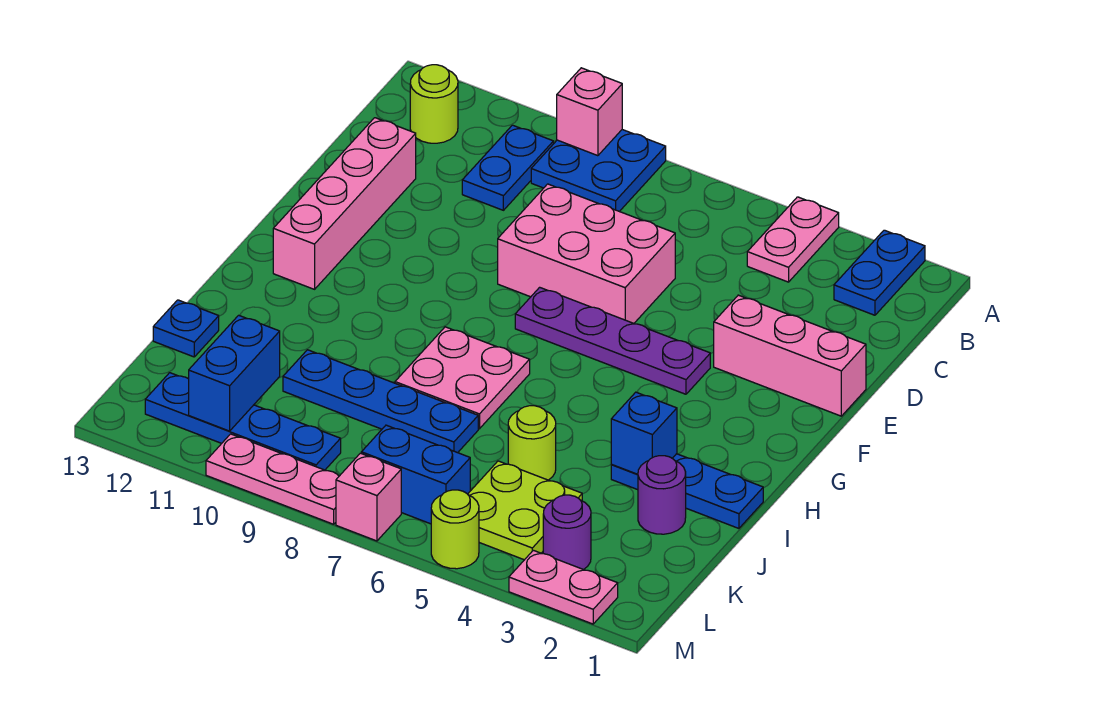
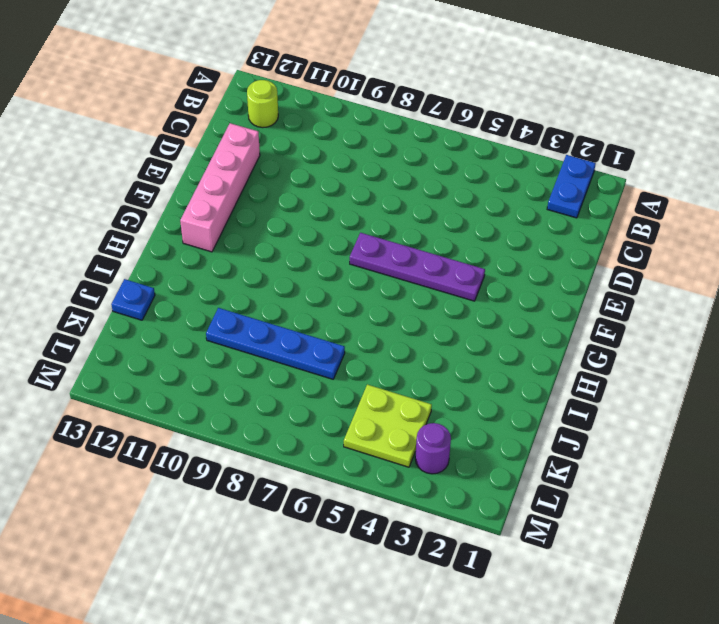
none -> pink plate A4:B4 level 1
none -> blue plate A8:B9 level 1
none -> blue plate B10:C10 level 1

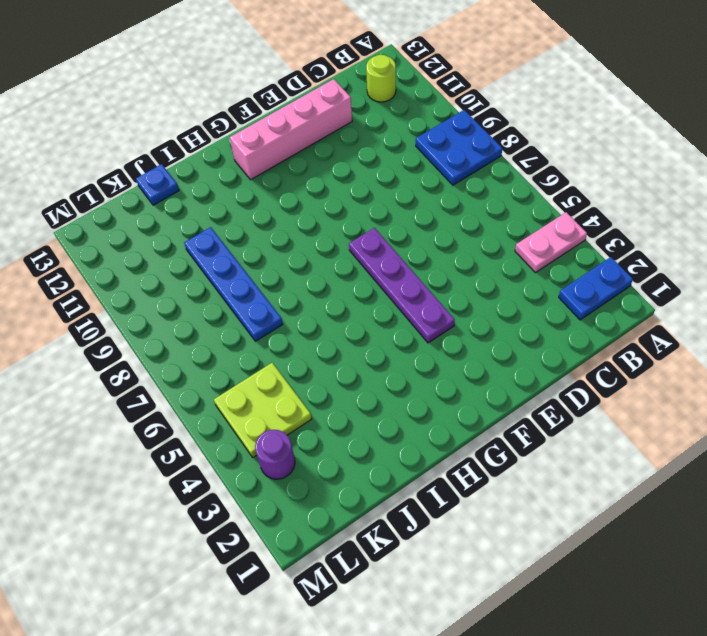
none -> blue plate B10:C10 level 1
none -> pink brick D6:E8 level 1
none -> pink brick E1:E3 level 1

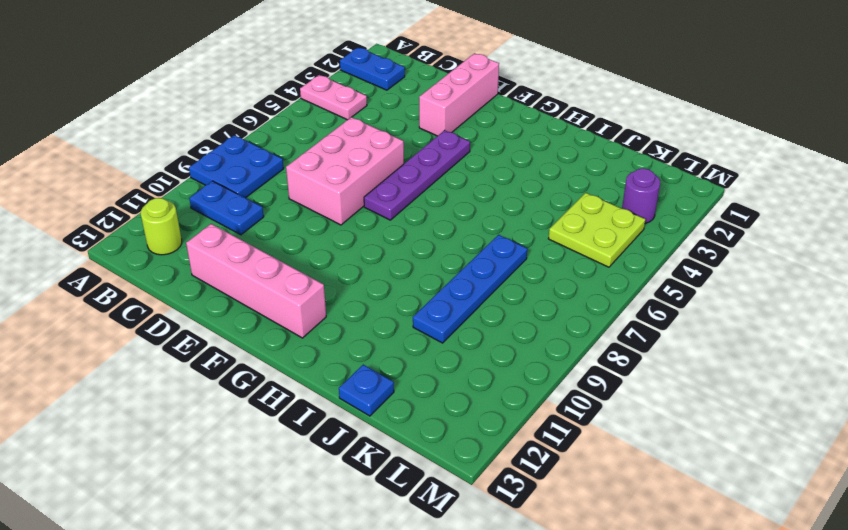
none -> pink plate H7:I8 level 1
none -> blue plate I1:I3 level 1
none -> purple round brick J2 level 1

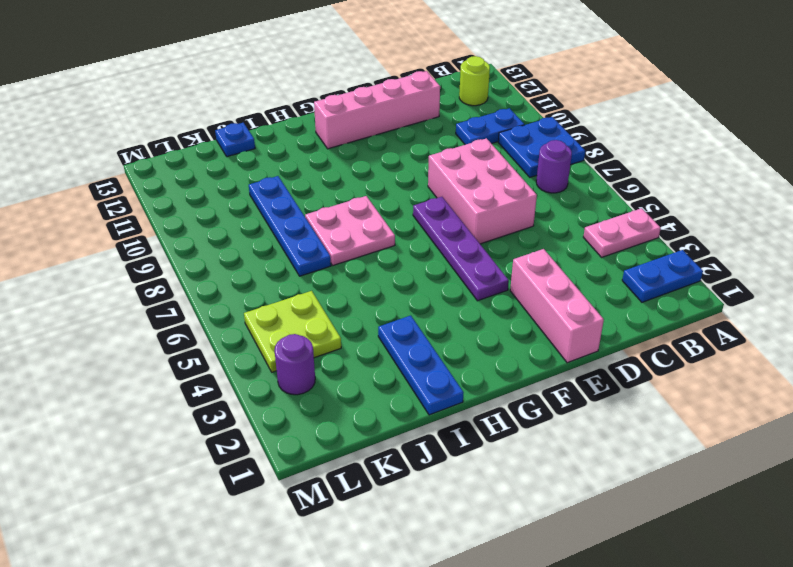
purple round brick B7 level 1 -> purple round brick J2 level 1
none -> lime round brick J5 level 1
none -> blue brick L6:L7 level 1
none -> blue plate L9:L12 level 1

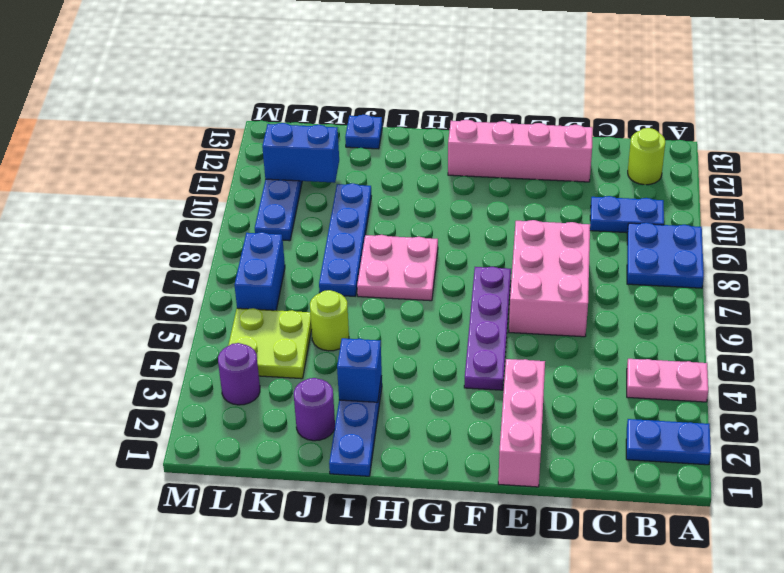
none -> pink plate M2:M3 level 1
none -> lime round brick M5 level 1
none -> pink brick M7 level 1

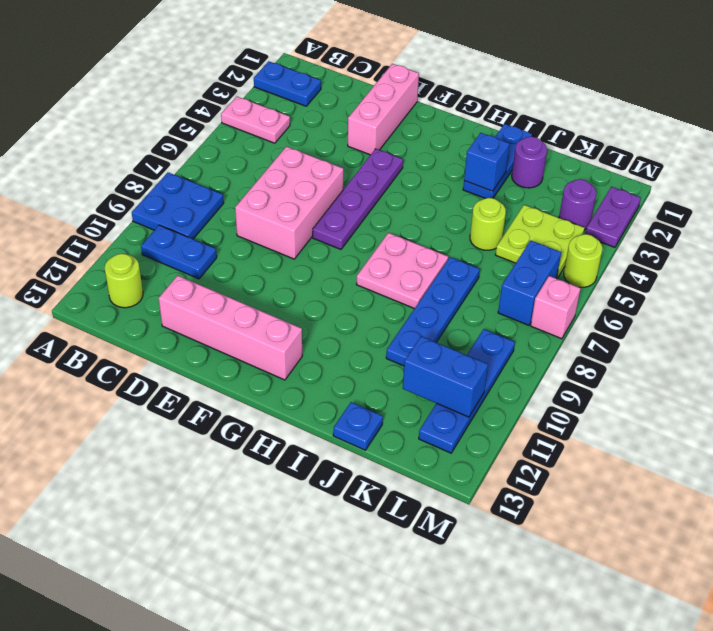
purple plate M2:M3 level 1 -> pink plate M2:M3 level 1
none -> pink plate M8:M10 level 1
none -> pink brick A9 level 2

